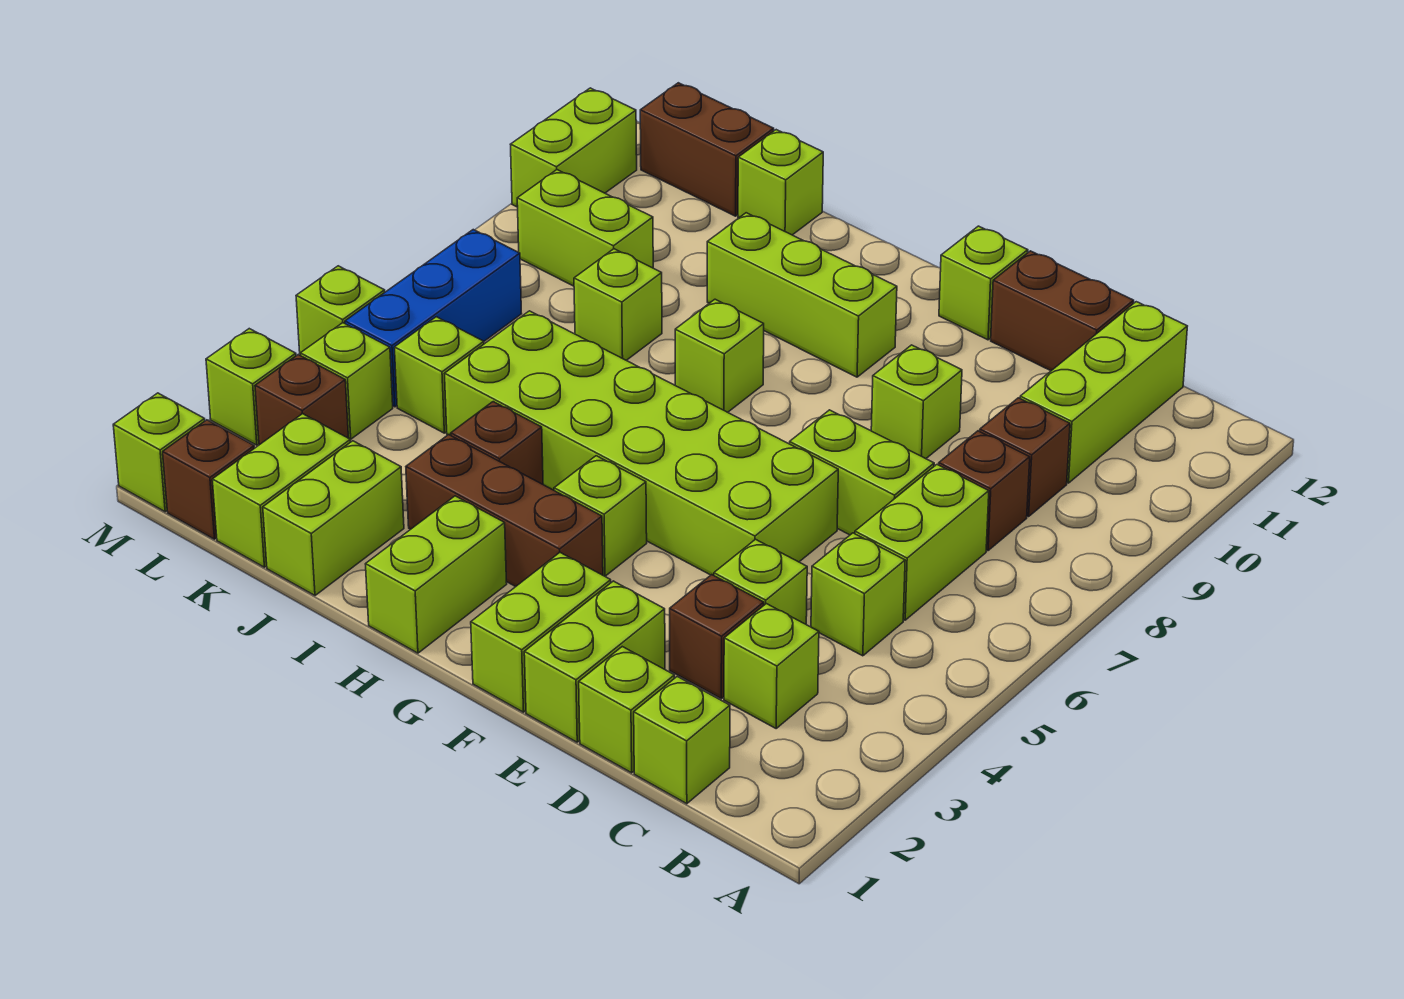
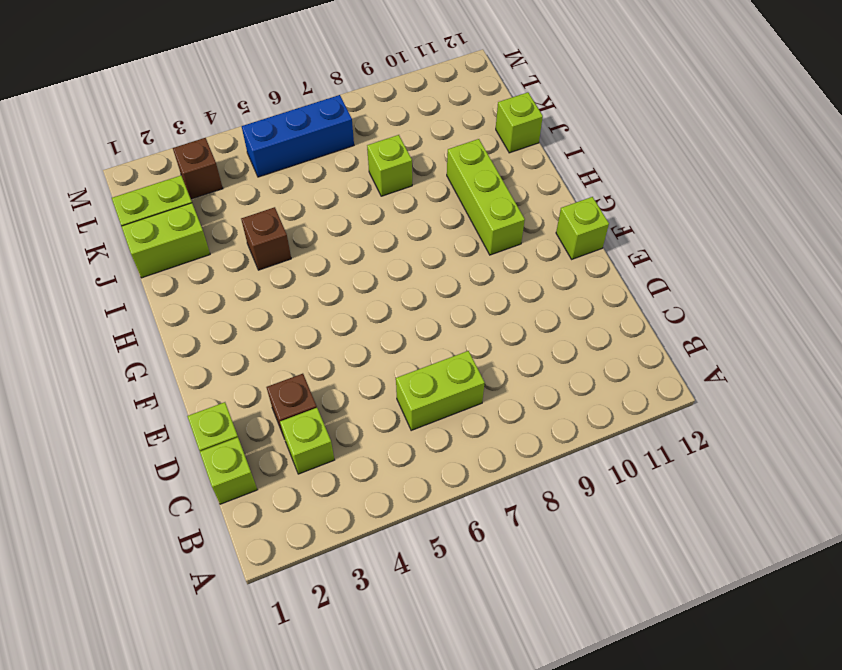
none -> lime brick C5 level 1
none -> brown brick C8 level 1
none -> brown brick C9 level 1
none -> lime brick C10:C12 level 1

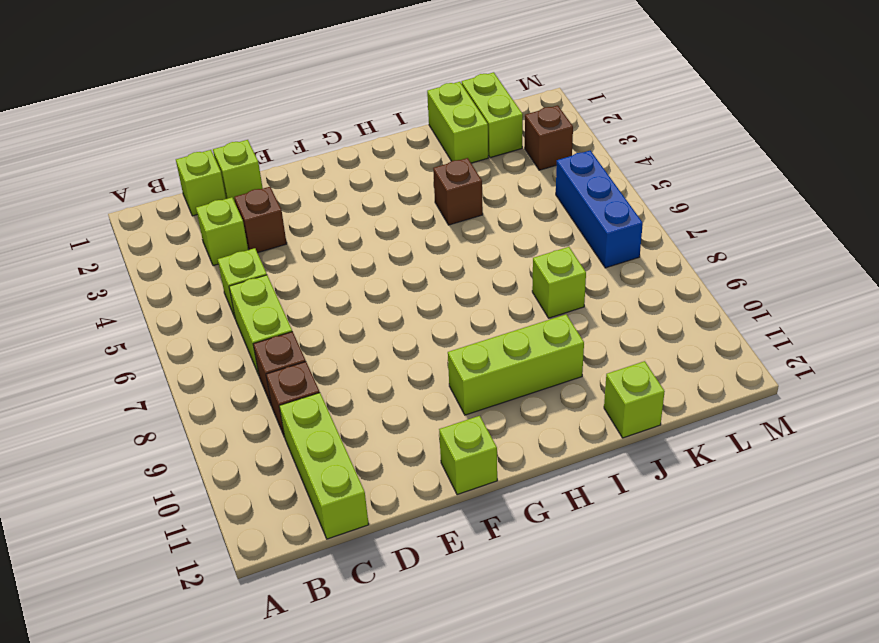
none -> lime brick D4 level 1
none -> lime brick D7:E7 level 1
none -> brown brick D12:E12 level 1
none -> lime brick E1:E2 level 1

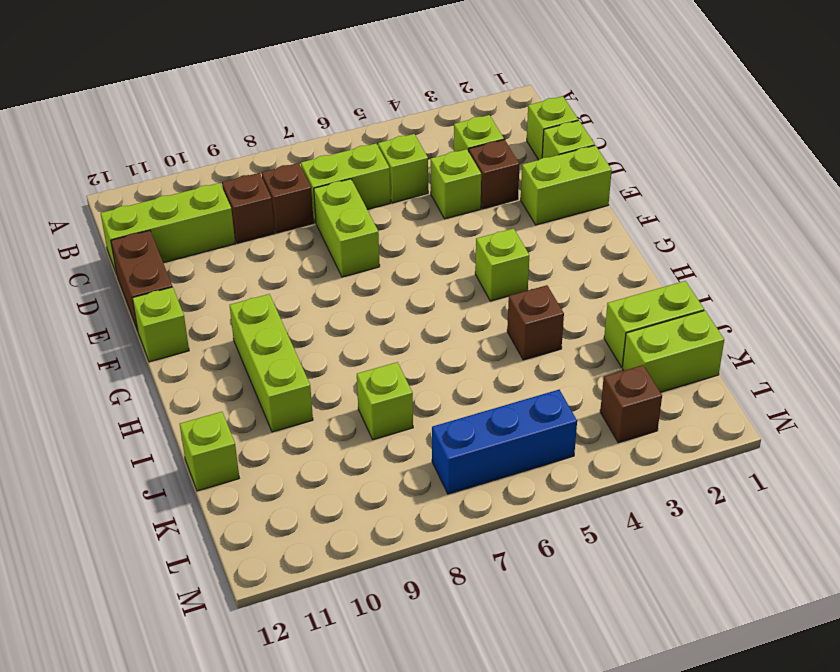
none -> lime brick E5:J6 level 1
none -> lime brick E9 level 1
none -> lime brick F1:F2 level 1
none -> brown brick G3:I3 level 1

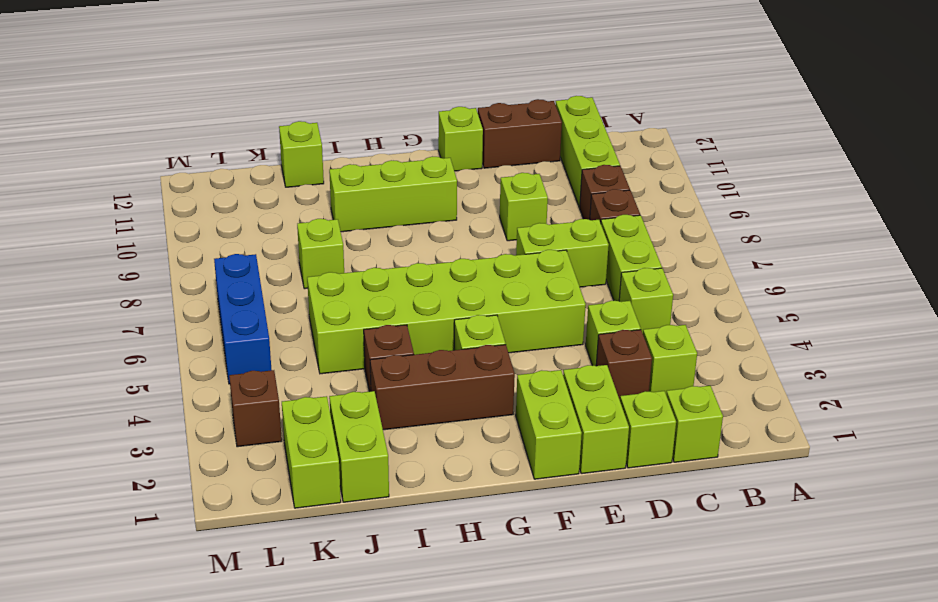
none -> lime brick H1:H2 level 1
none -> lime brick H8 level 1
none -> lime brick K5 level 1
none -> lime brick K9:L9 level 1

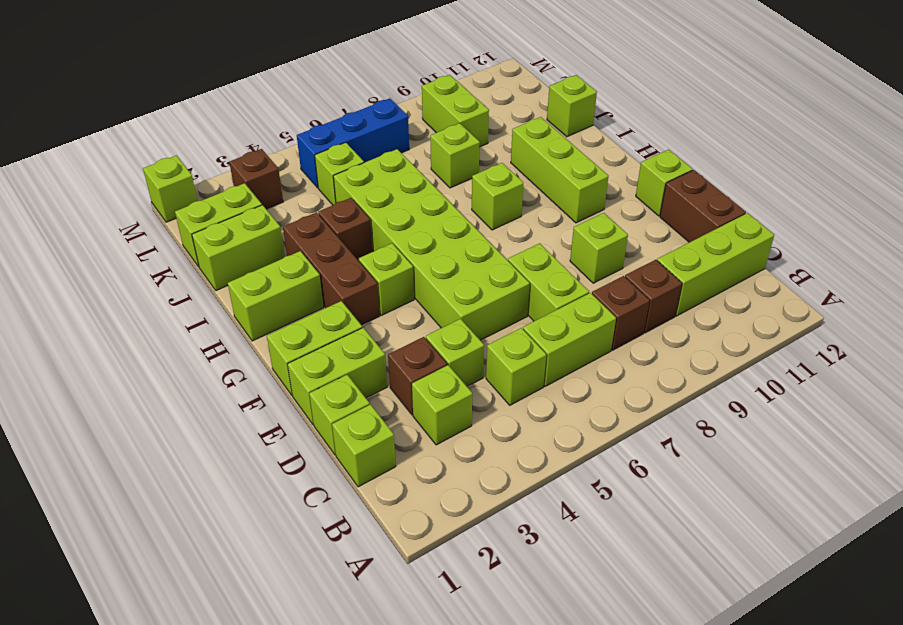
none -> brown brick K12:L12 level 1
none -> brown brick L1 level 1
none -> lime brick L4 level 1
none -> lime brick M3 level 1

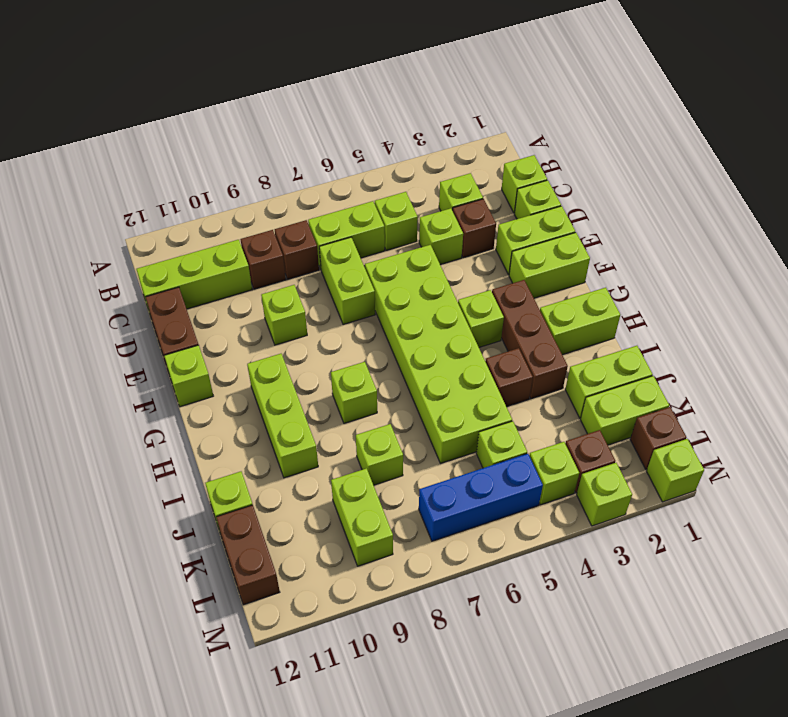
none -> lime brick M5 level 1
none -> lime brick M10:M11 level 1

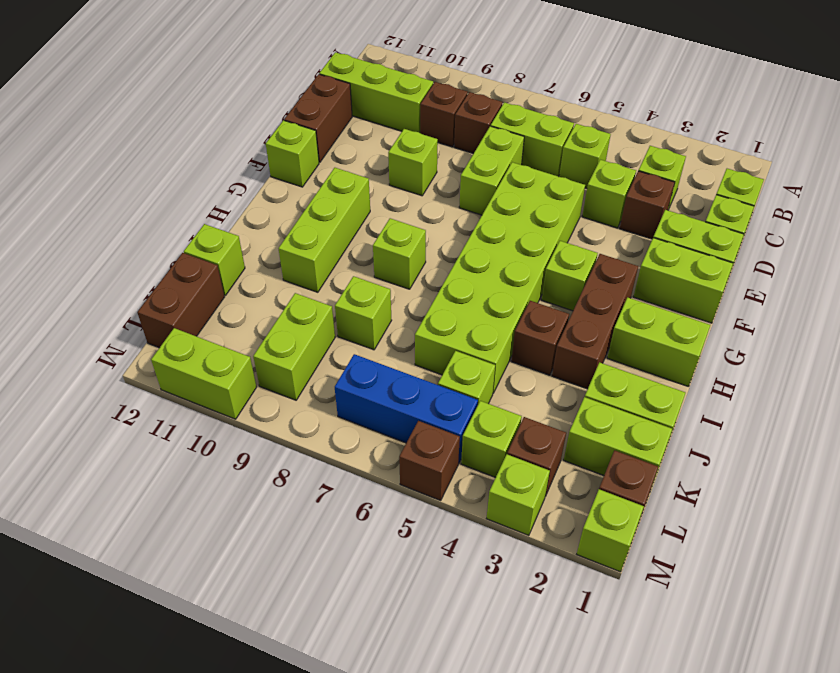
brown brick M5 level 1 -> lime brick M5 level 1

